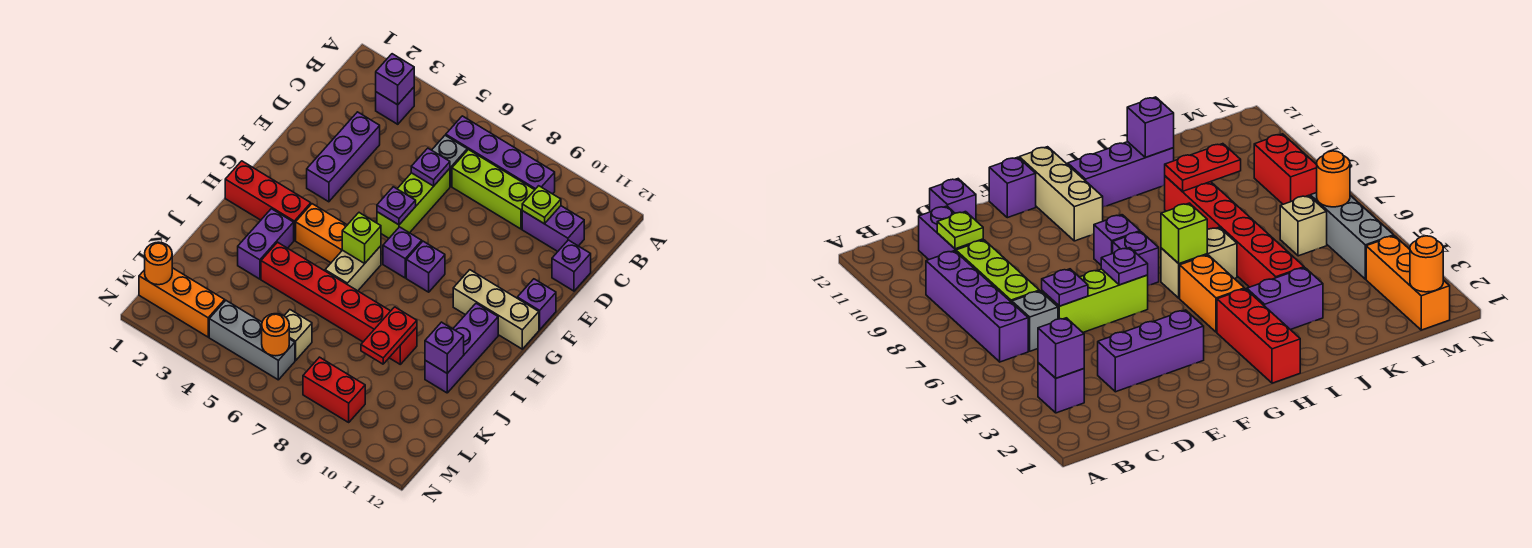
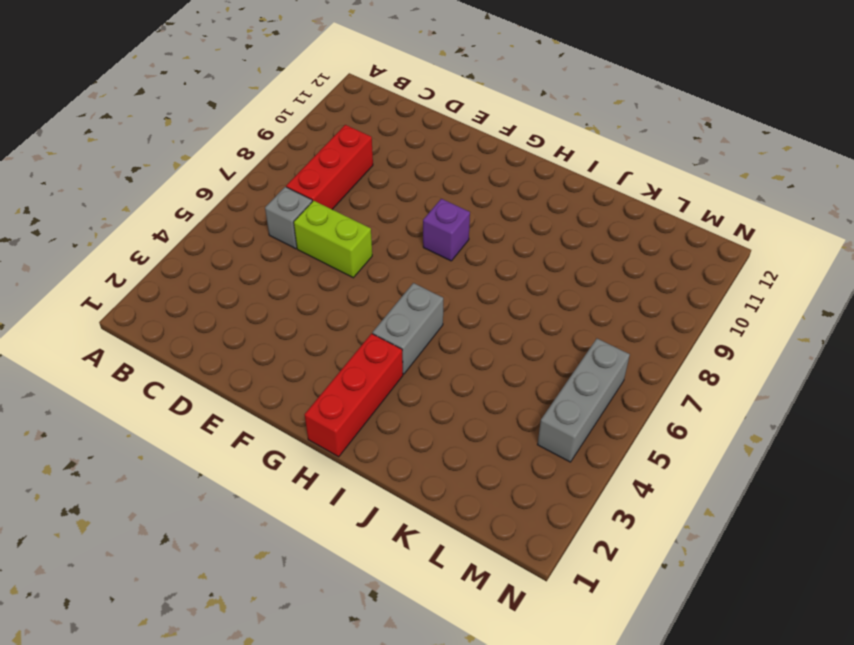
red brick C7:C9 level 1 -> lime brick C7:C9 level 1
lime brick D6:E6 level 1 -> lime brick D6:F6 level 1
grey brick H4:H5 level 1 -> orange brick H4:H5 level 1
none -> purple brick B3 level 1
none -> purple brick B6:B9 level 1
none -> purple brick C10:C11 level 1
none -> purple brick D3:F3 level 1

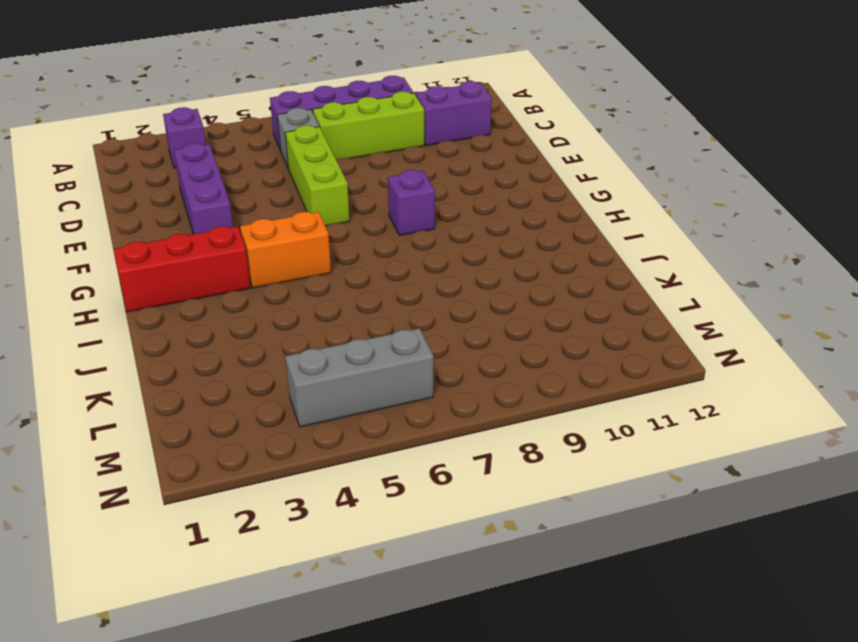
none -> purple brick D12 level 1
none -> purple brick F12 level 1
none -> purple brick G7 level 1
none -> tan brick G10:G12 level 1

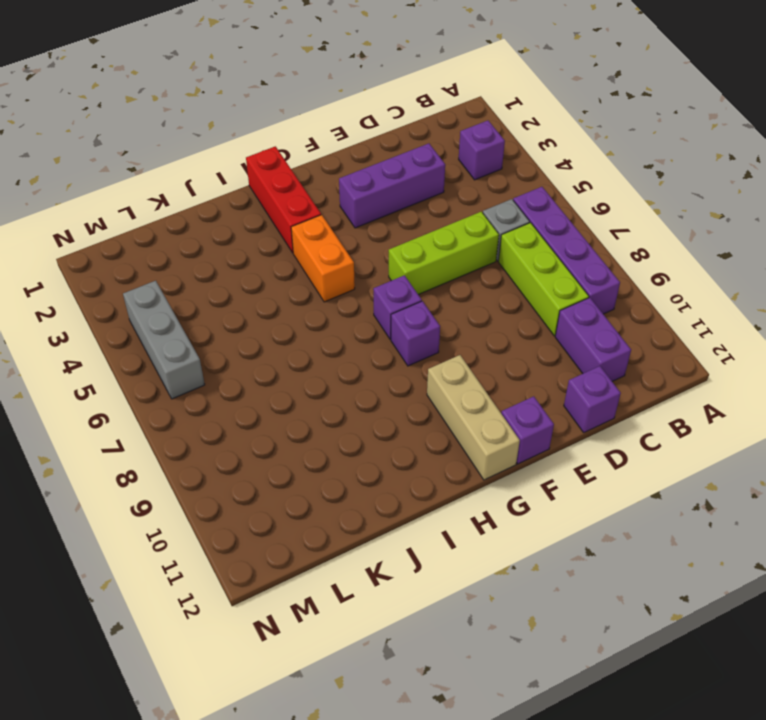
none -> tan brick H6:I6 level 1
none -> purple brick H11:J11 level 1
none -> purple brick I3:J3 level 1
none -> red brick J4:J9 level 1

